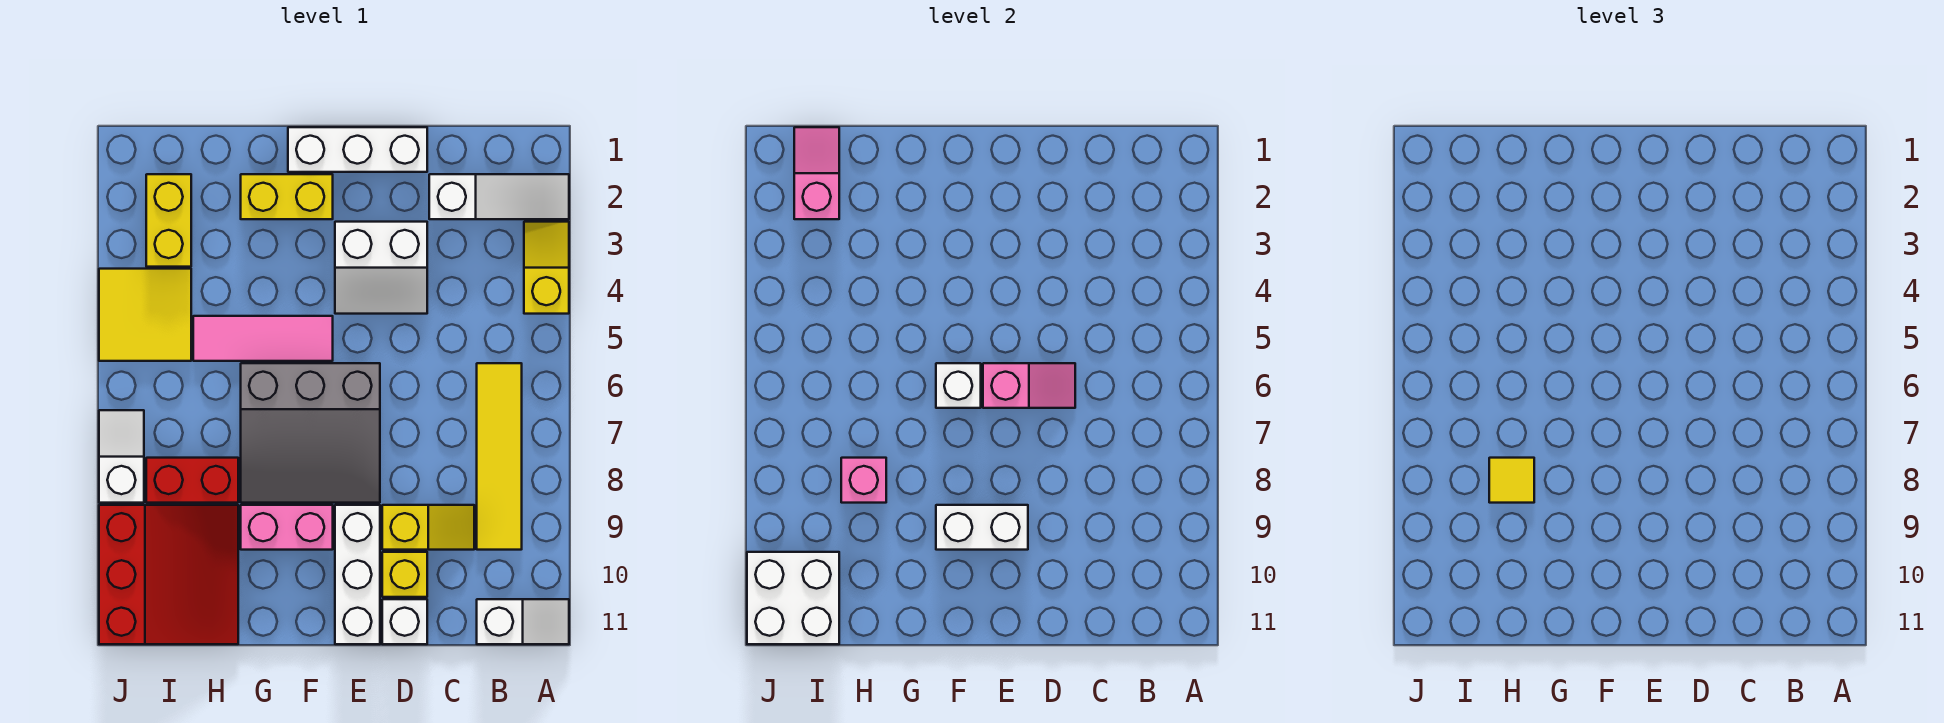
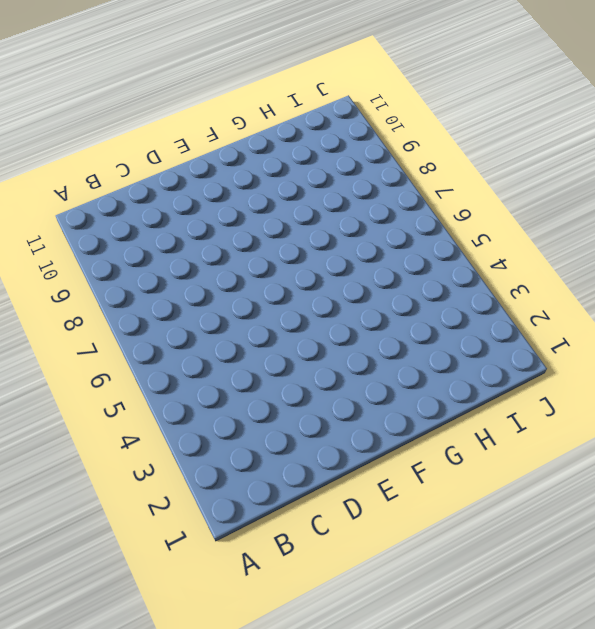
none -> white slope A2:C2 level 1 top C
none -> yellow slope A3:A4 level 1 top 4
none -> white slope A11:B11 level 1 top B

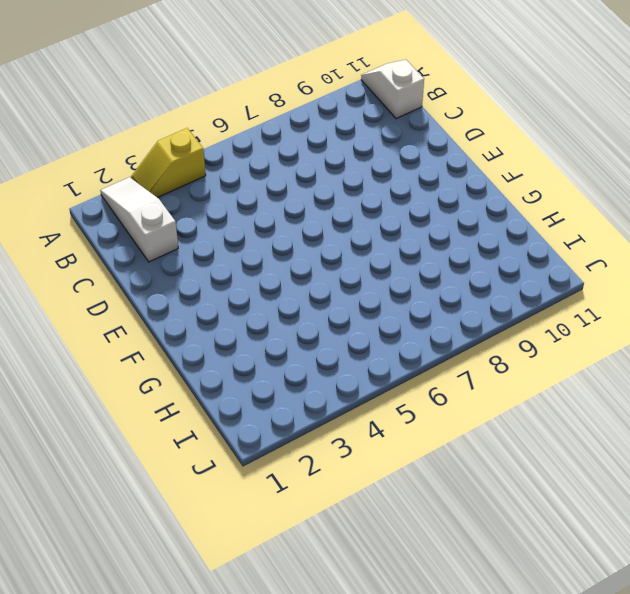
none -> yellow tile B6:B9 level 1
none -> yellow slope C9:D9 level 1 top D
none -> white brick D1:F1 level 1

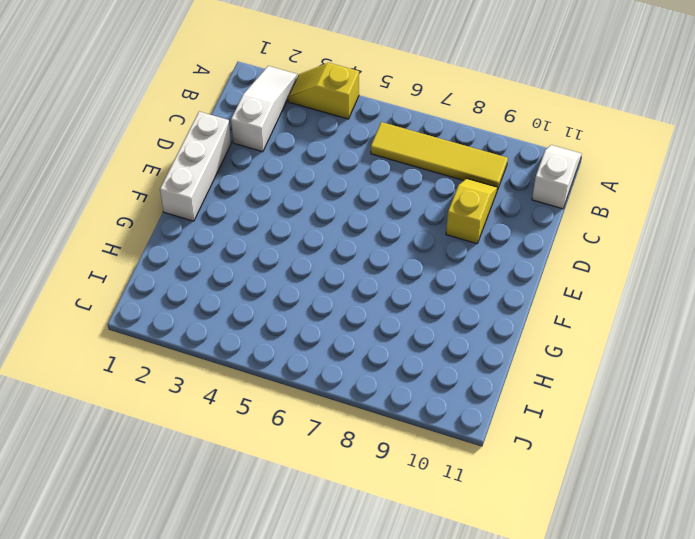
none -> white slope D3:E4 level 1 top 3
none -> yellow brick D10 level 1
none -> white brick D11 level 1

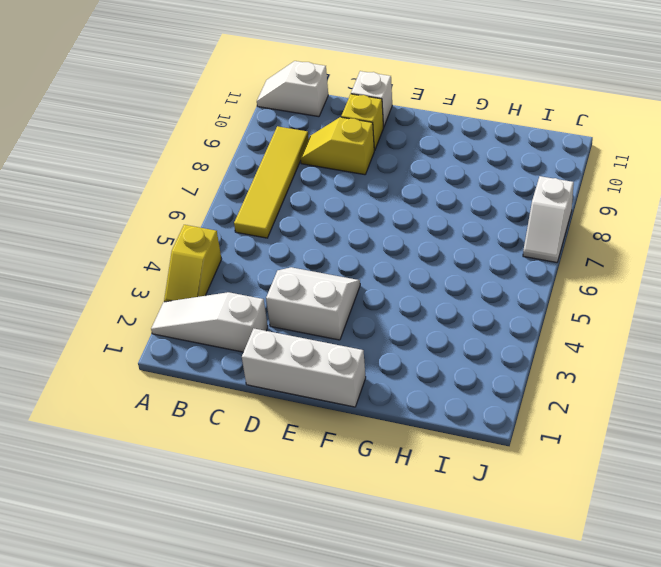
none -> grey slope E6:G8 level 1 top 6
none -> white brick E9:E11 level 1
none -> yellow brick F2:G2 level 1

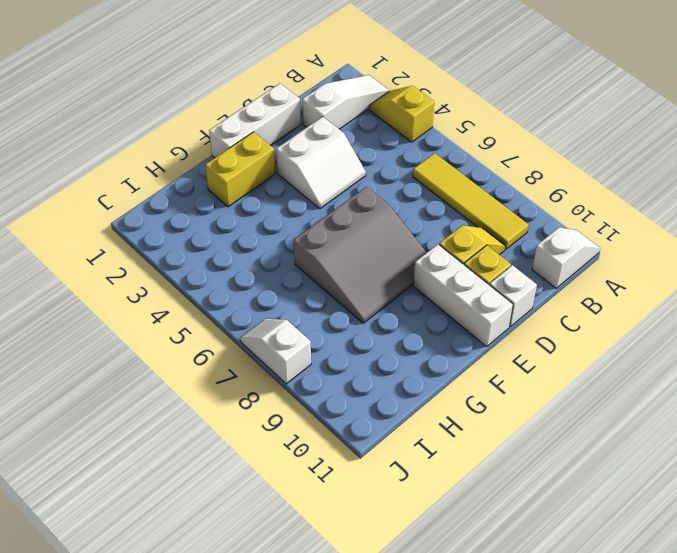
none -> pink tile F5:H5 level 1
none -> pink brick F9:G9 level 1
none -> red brick H8:I8 level 1

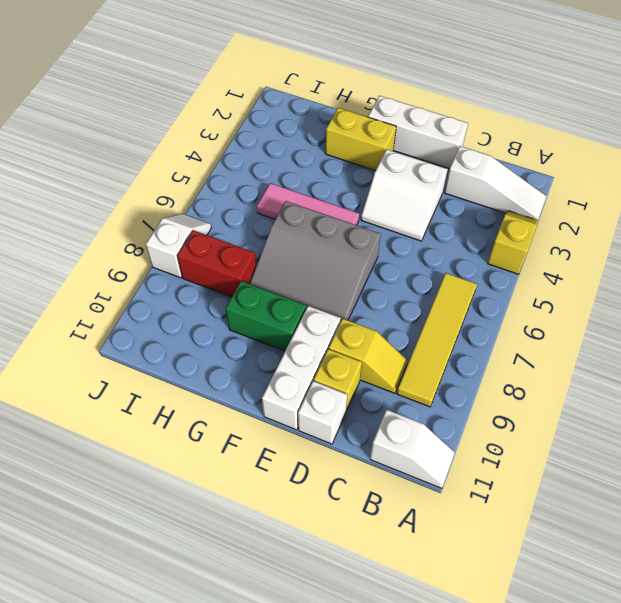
green brick F9:G9 level 1 -> pink brick F9:G9 level 1
none -> red slope H9:J11 level 1 top J
none -> yellow brick I2:I3 level 1
none -> yellow tile I4:J5 level 1

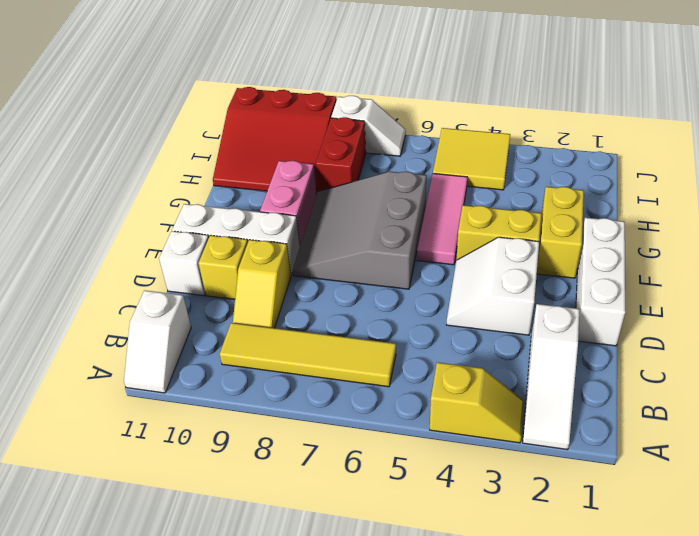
yellow brick F3:F4 level 1 -> yellow brick I2:I3 level 1
none -> pink slope D6:E6 level 2 top E
none -> white brick E9:F9 level 2
none -> white brick F6 level 2

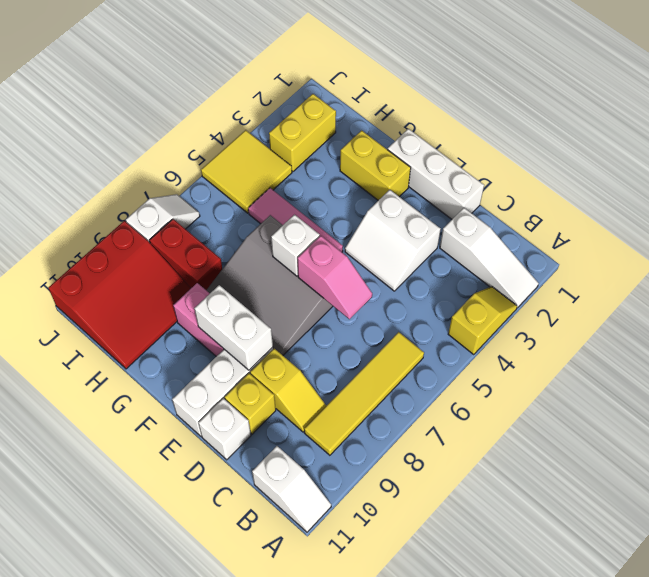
none -> pink brick H8 level 2
none -> pink slope I1:I2 level 2 top 2
none -> white brick I10:J11 level 2

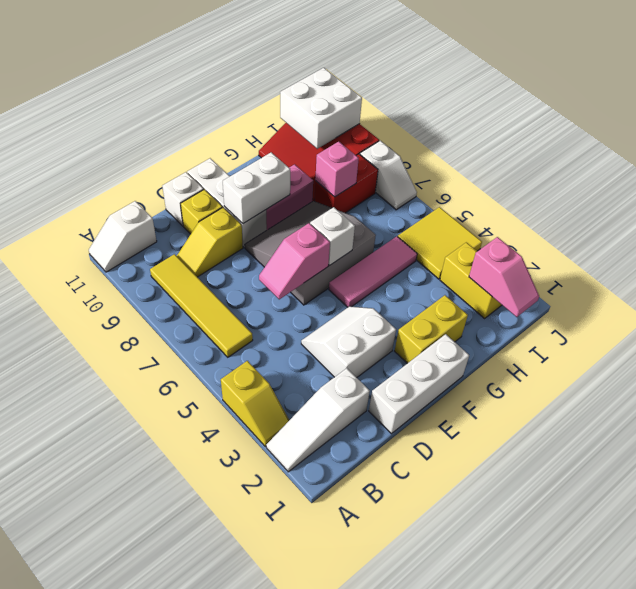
none -> yellow tile H8 level 3

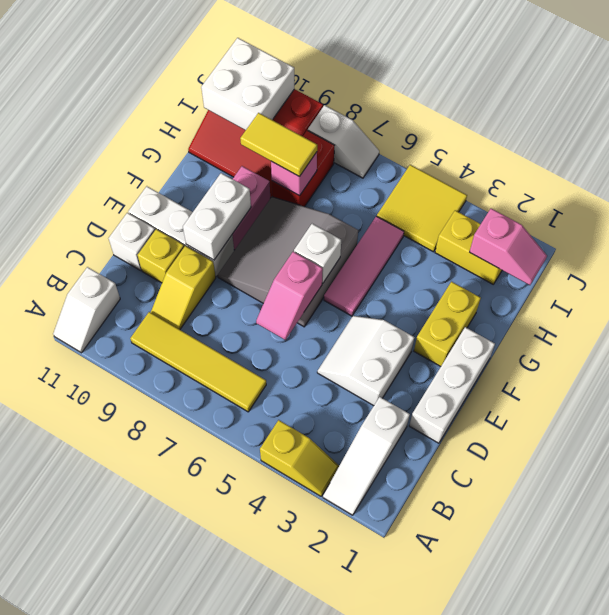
yellow tile H8:H9 level 3 -> yellow tile H8 level 3

